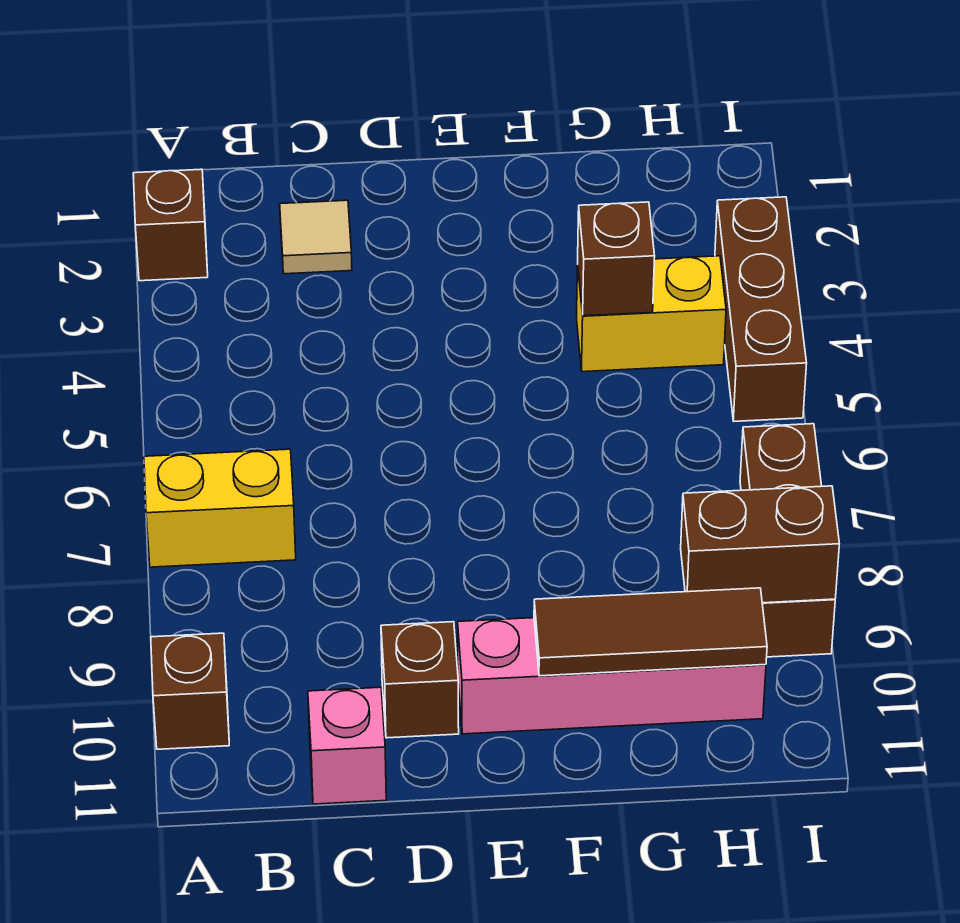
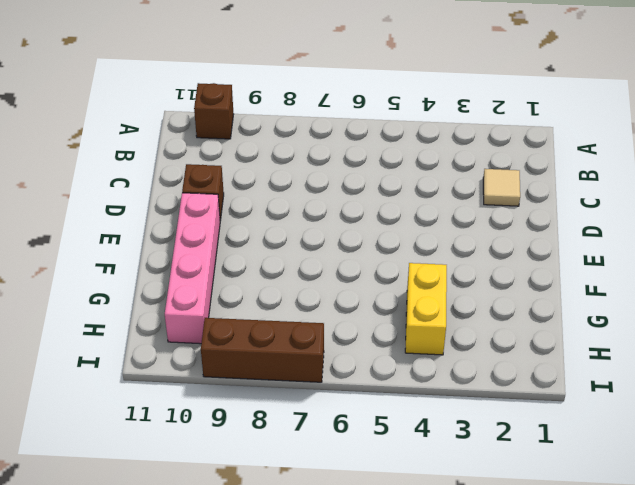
none -> brown brick A2 level 1
none -> yellow brick A7:B7 level 1
none -> pink brick C11 level 1

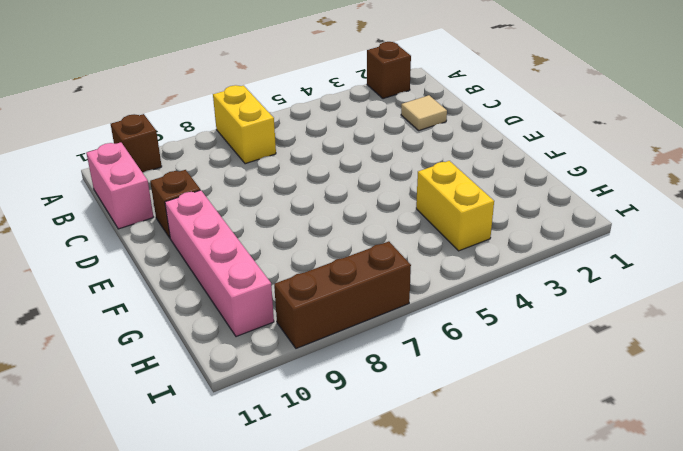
pink brick B11:C11 level 1 -> pink brick C11 level 1
none -> brown brick I3:I5 level 1
none -> brown tile F10:H10 level 2
none -> brown brick G4 level 2

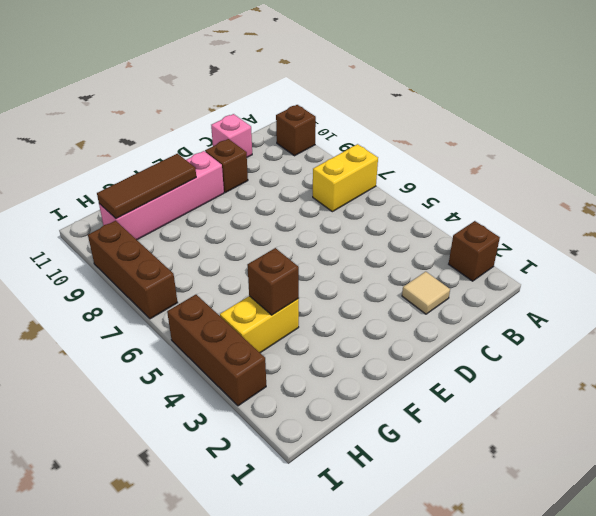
none -> brown brick H9:I9 level 2

